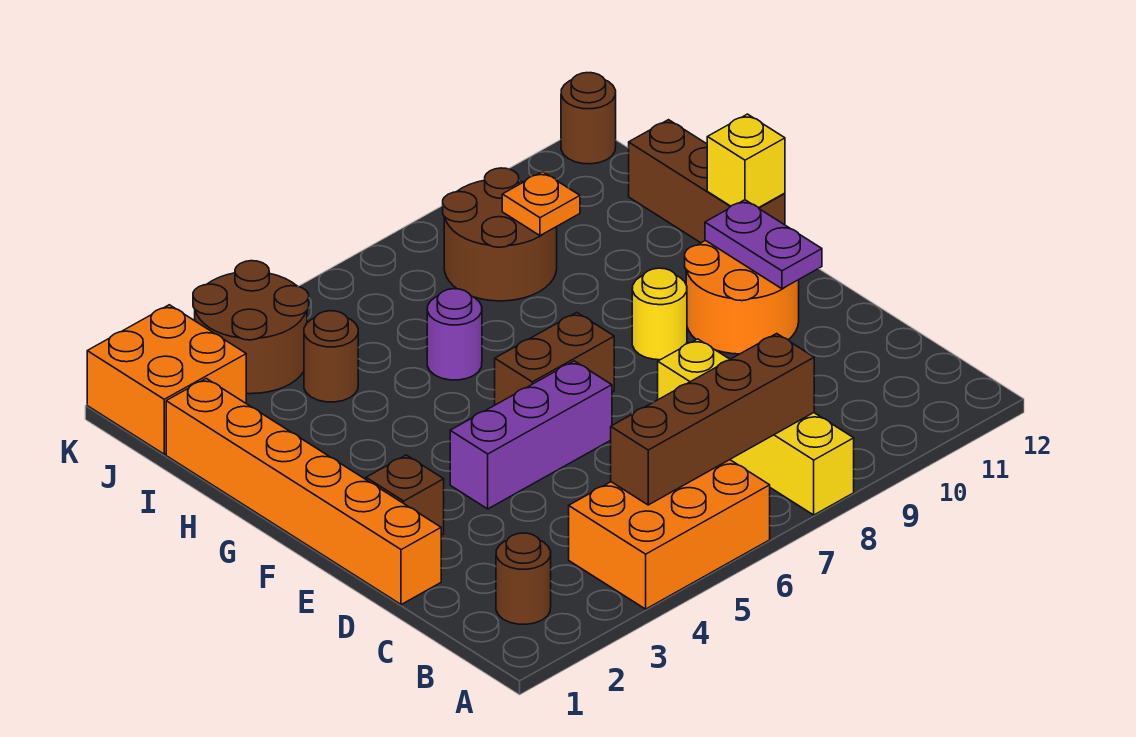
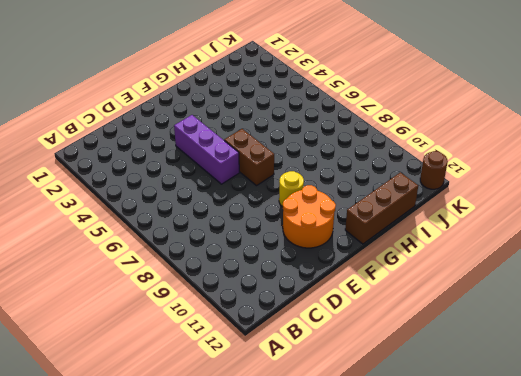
none -> orange brick A4:B6 level 1
none -> yellow brick A8:D8 level 1
none -> brown round brick B2 level 1

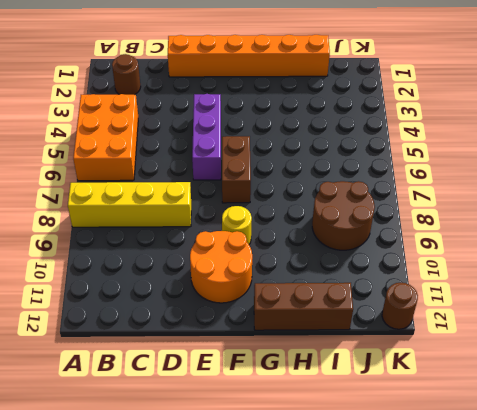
none -> brown brick E2 level 1
none -> purple round brick H6 level 1
none -> brown round brick I4 level 1

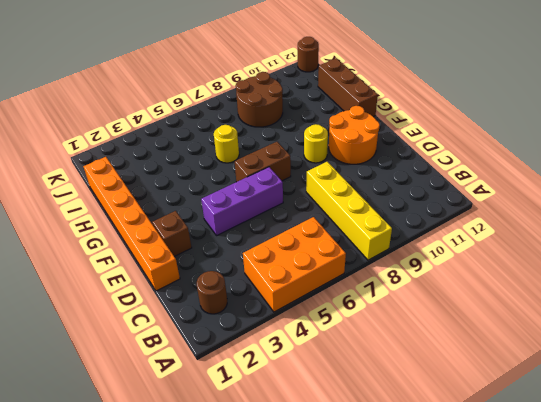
yellow round brick H6 level 1 -> purple round brick H6 level 1
none -> brown round brick I4 level 1
none -> orange brick J1:K2 level 1
none -> brown round brick J3:K4 level 1

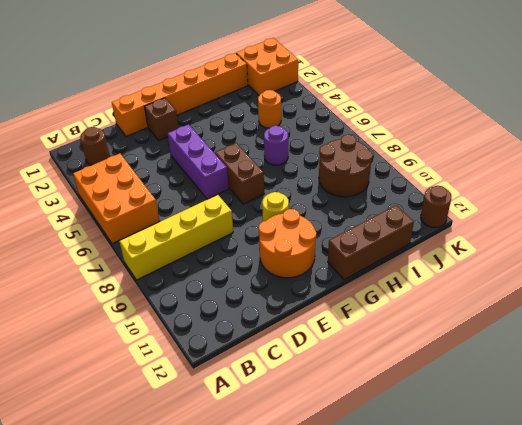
orange round brick I4 level 1 -> brown round brick I4 level 1
none -> brown round brick J3:K4 level 1
none -> brown brick B5:B8 level 2
none -> purple plate E11:F11 level 2

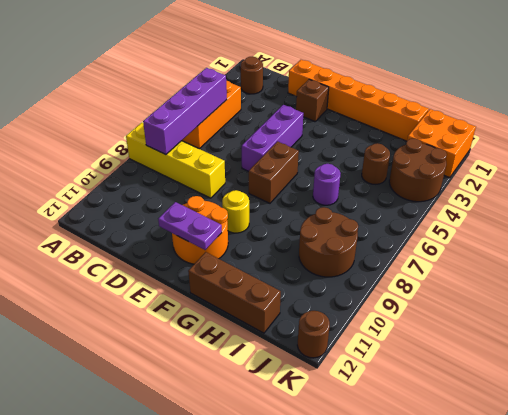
purple brick B5:B8 level 2 -> brown brick B5:B8 level 2
none -> yellow brick G12 level 2
none -> orange plate I9 level 2

